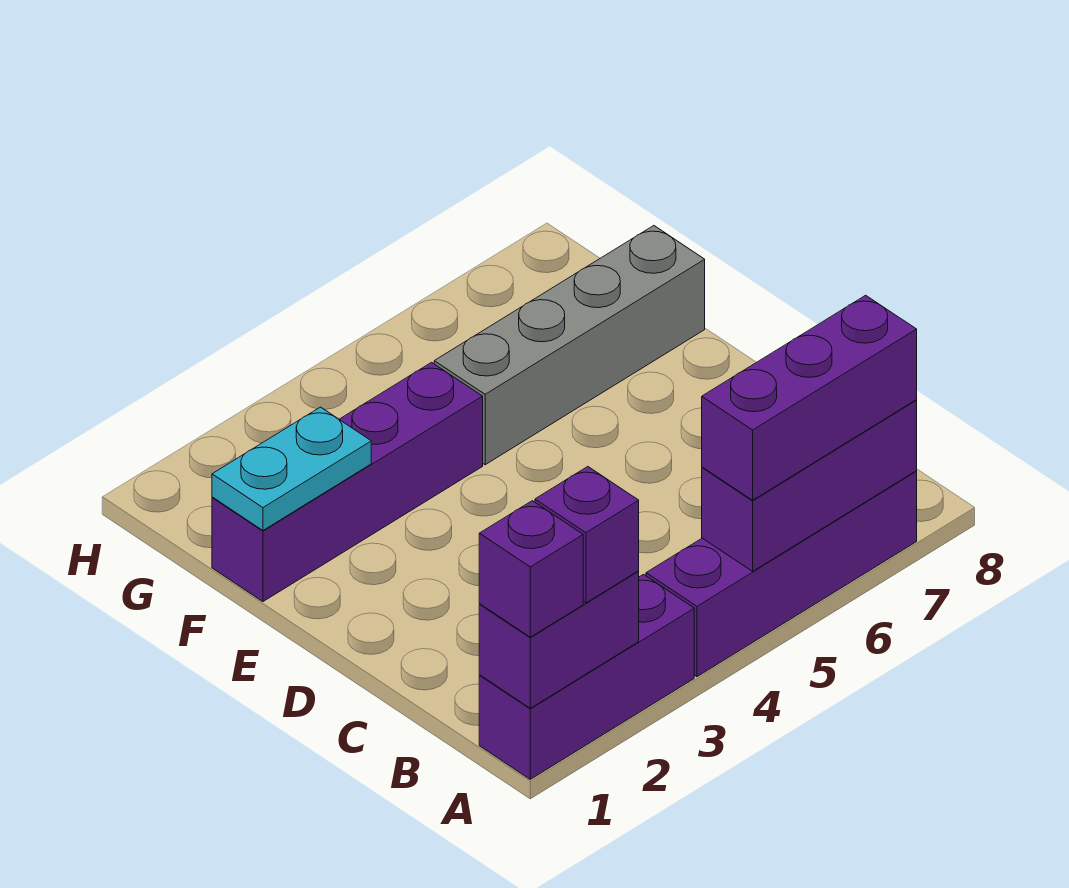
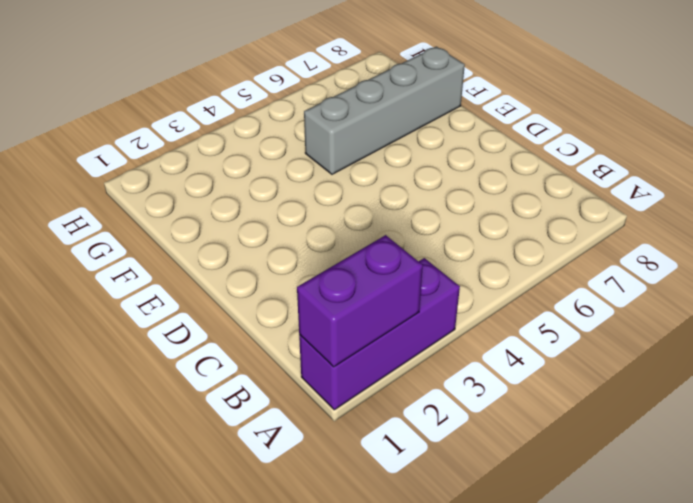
none -> purple brick A4:A7 level 1
none -> purple brick F1:F4 level 1

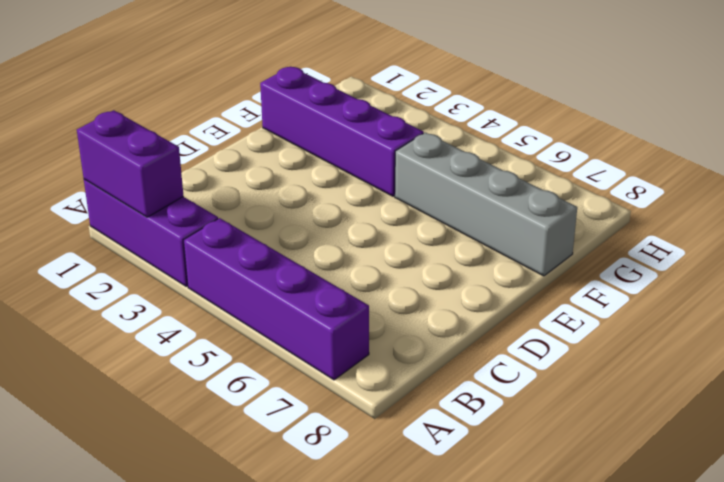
none -> purple brick A5:A7 level 2
none -> cyan plate F1:F2 level 2

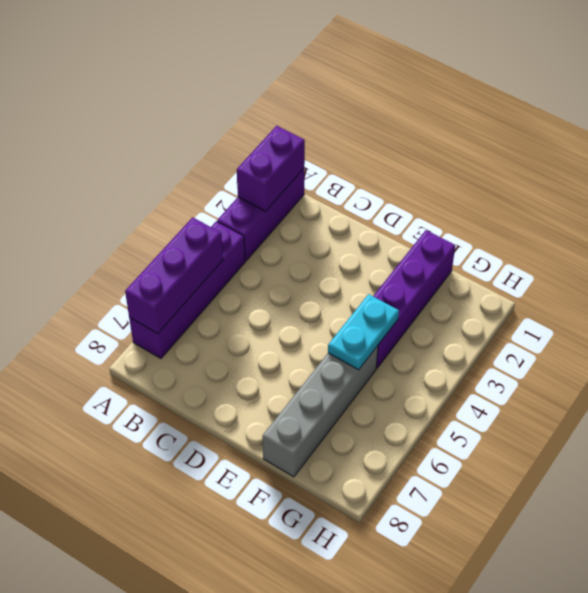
cyan plate F4:F5 level 2 -> cyan plate F1:F2 level 2
none -> purple brick A1 level 3
none -> purple brick A2 level 3

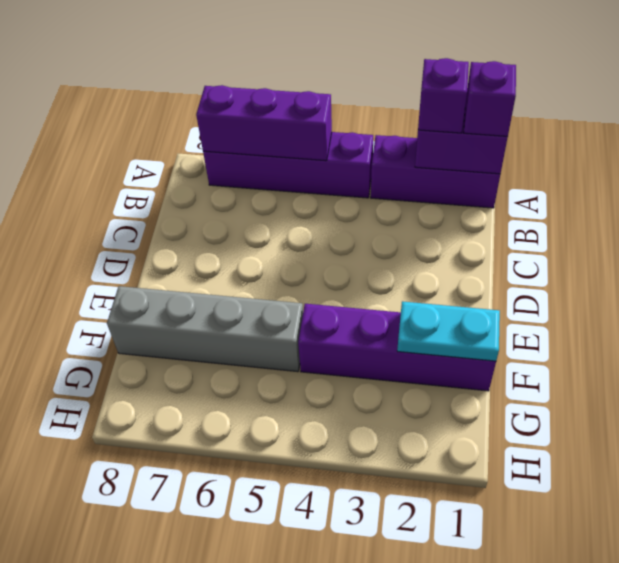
none -> purple brick A5:A7 level 3

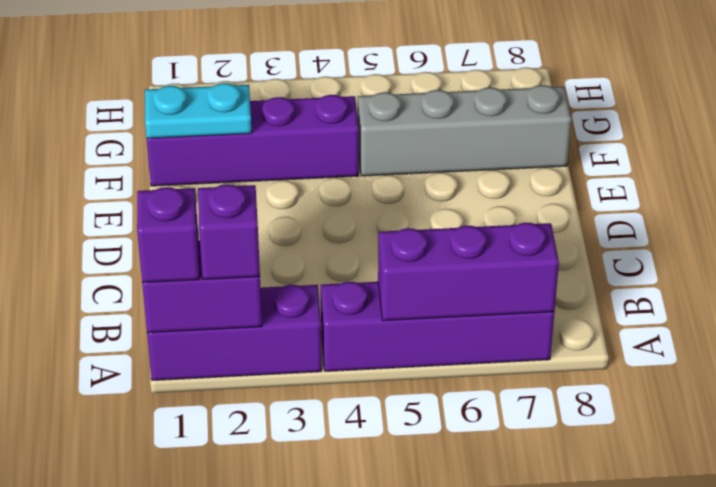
none -> purple brick A5:A7 level 3

